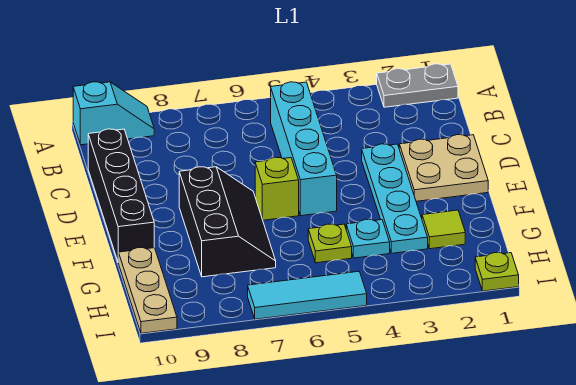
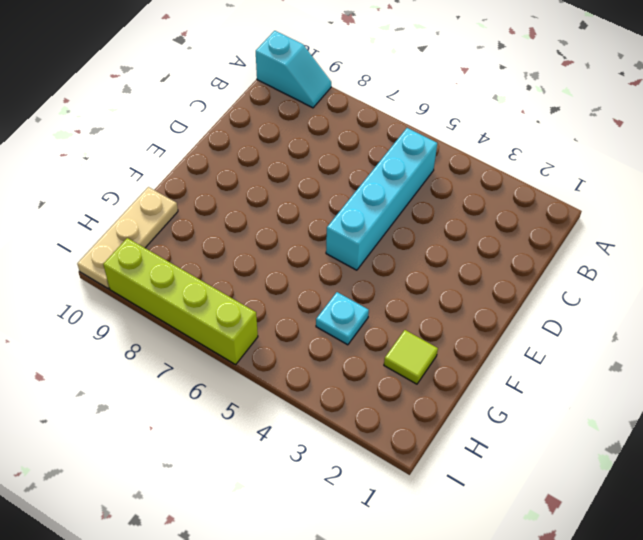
lime brick I6:I9 level 1 -> cyan tile I5:I7 level 1
none -> grey plate A1:A2 level 1
none -> black brick C10:F10 level 1
none -> tan plate D1:E2 level 1

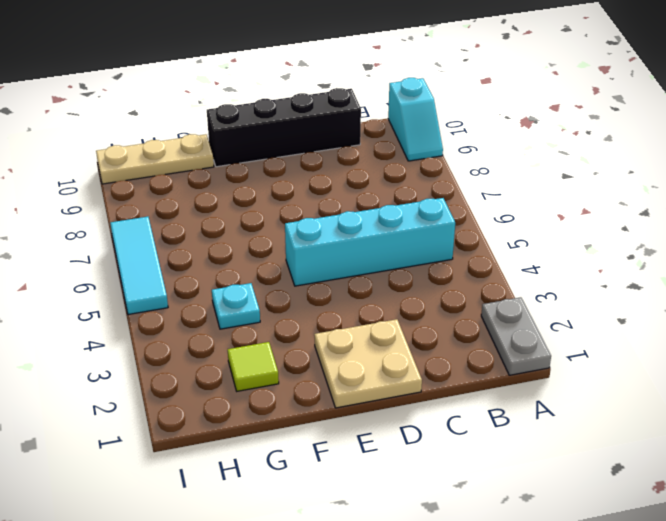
none -> cyan plate D3:G3 level 1
none -> lime brick E6 level 1
none -> black slope E7:G8 level 1 top 8

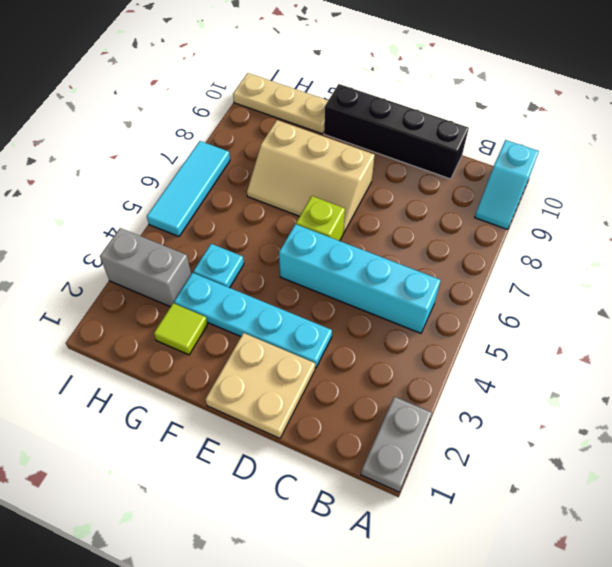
tan slope E7:G8 level 1 top 8 -> black slope E7:G8 level 1 top 8
grey brick H3:I3 level 1 -> none
none -> lime plate G5 level 1
none -> lime plate I1 level 1

